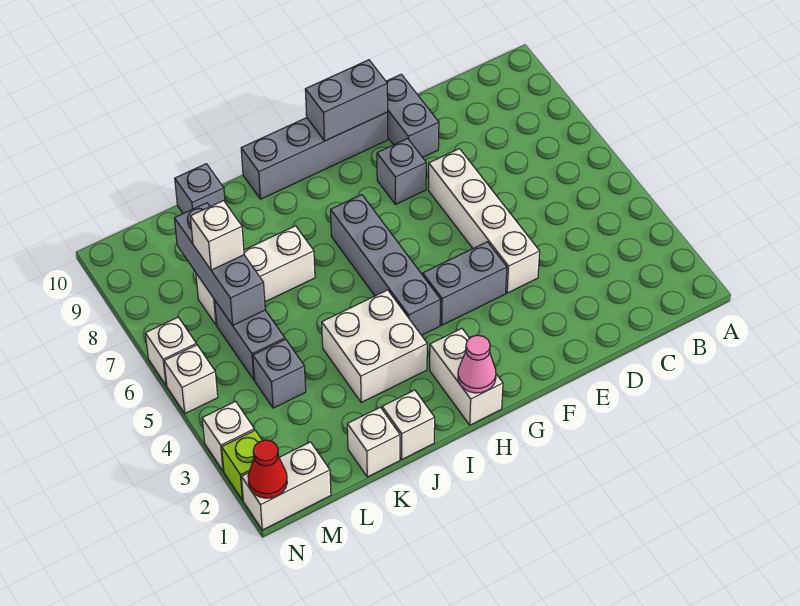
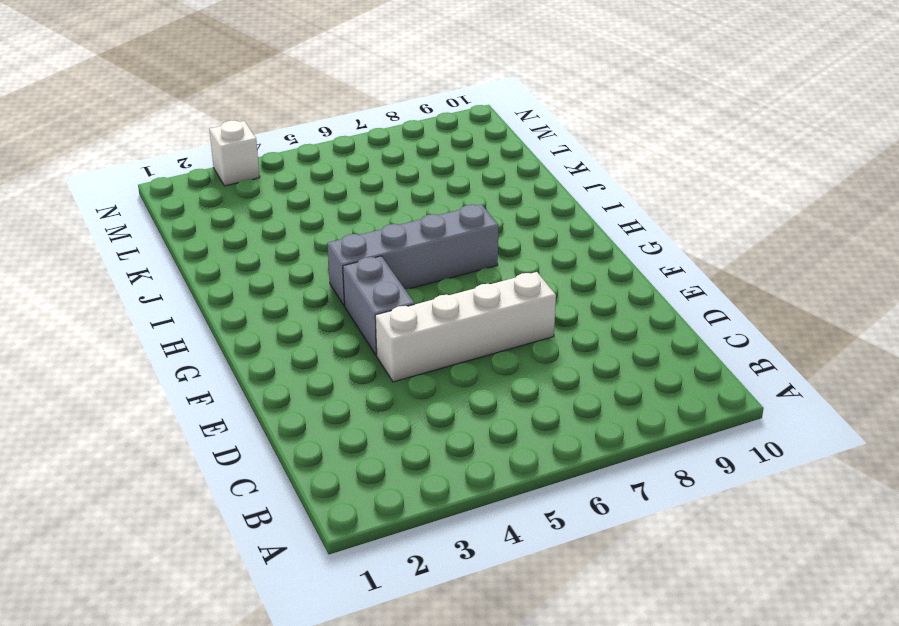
none -> grey brick E9:E10 level 1
none -> grey brick F8 level 1
none -> grey brick F10:I10 level 1

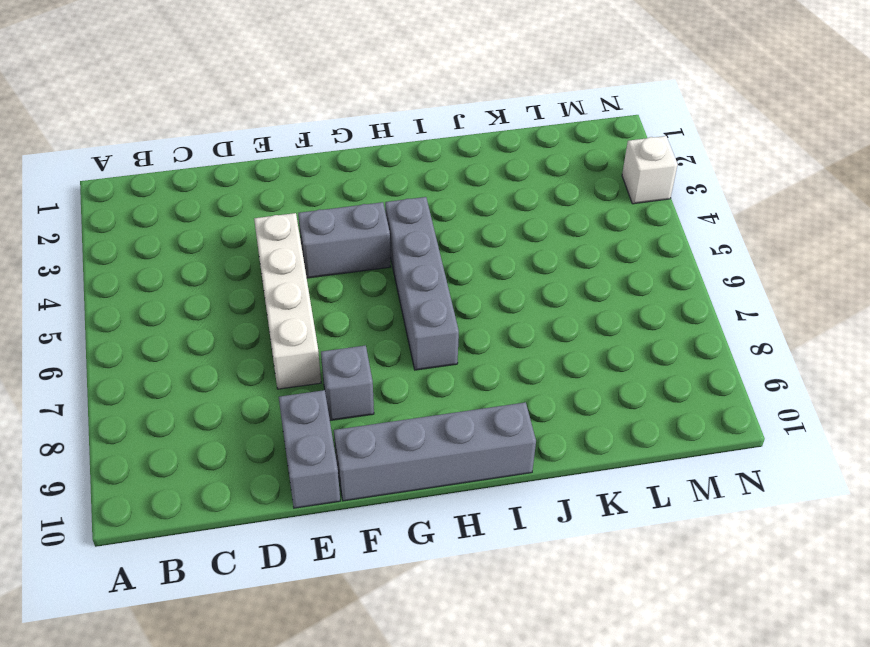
none -> white brick H1:H2 level 1
none -> white brick I3:J4 level 1
none -> white brick J1 level 1

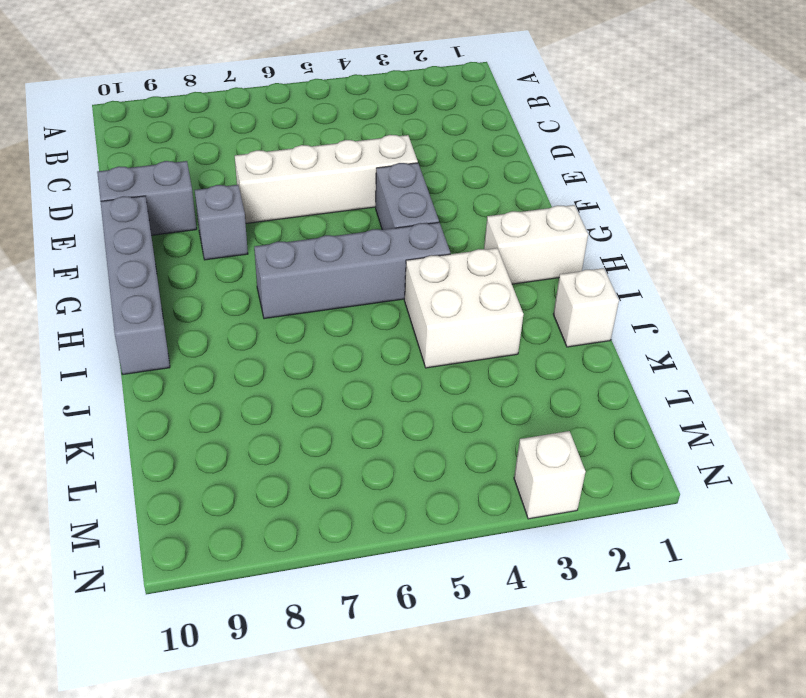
none -> white brick J7:L7 level 1
none -> white brick K1 level 1
none -> grey brick K10 level 1

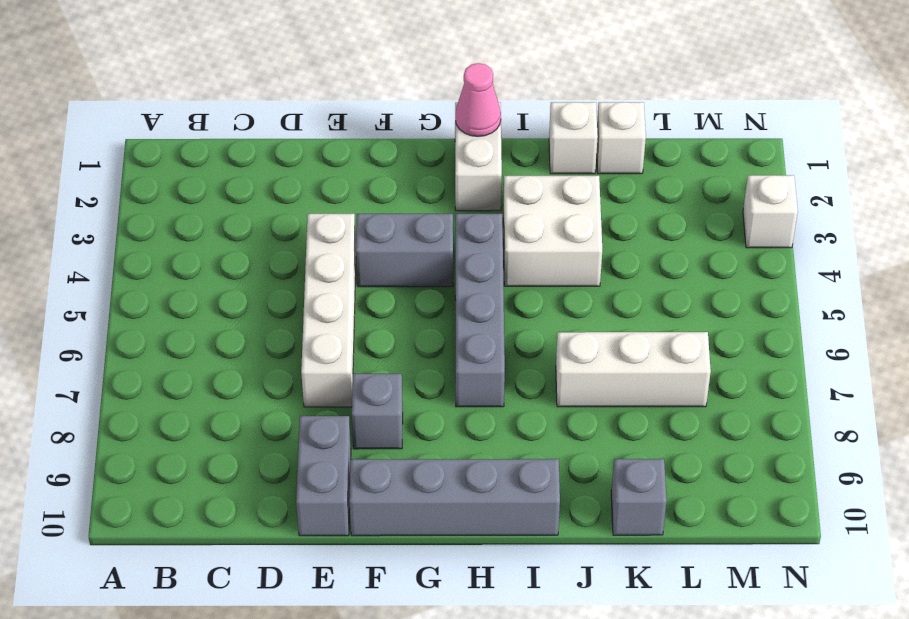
none -> grey brick L4 level 1
none -> grey brick L5:L6 level 1
none -> white brick M1:N1 level 1

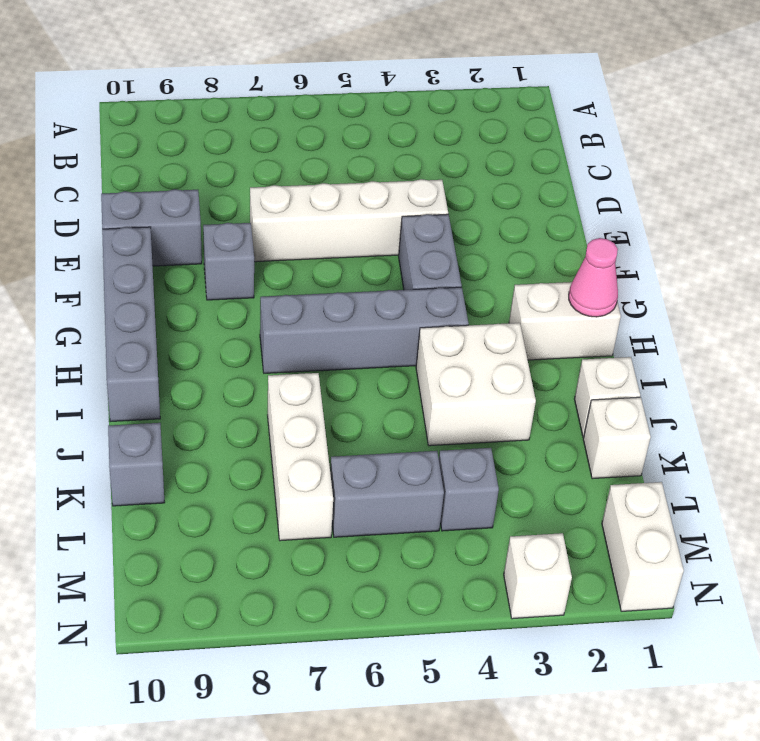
none -> lime brick N2 level 1
none -> white brick N5 level 1
none -> white brick N6 level 1

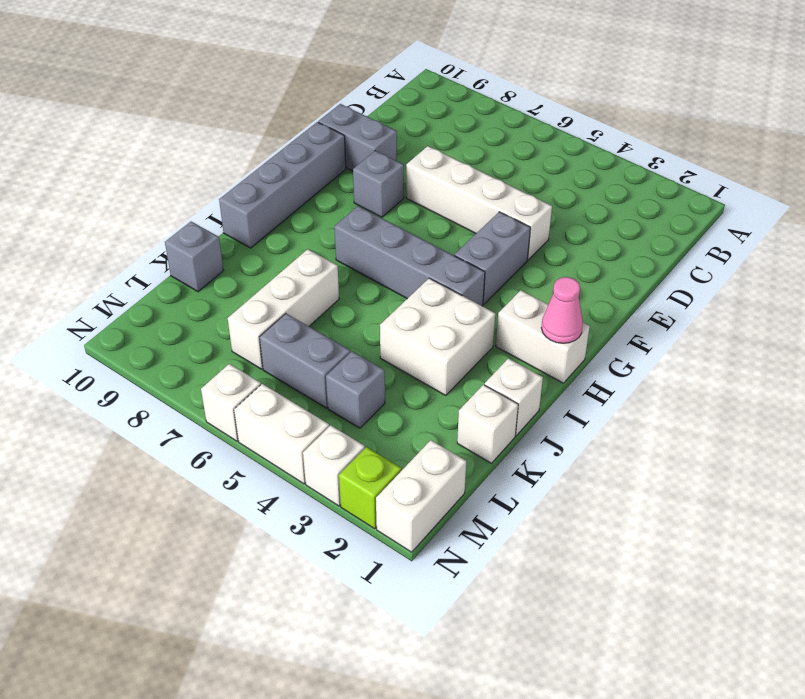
white brick N4:N5 level 1 -> white brick N5 level 1
none -> grey brick F10:G10 level 2
none -> grey brick L6:L8 level 2
none -> red cone N1 level 2

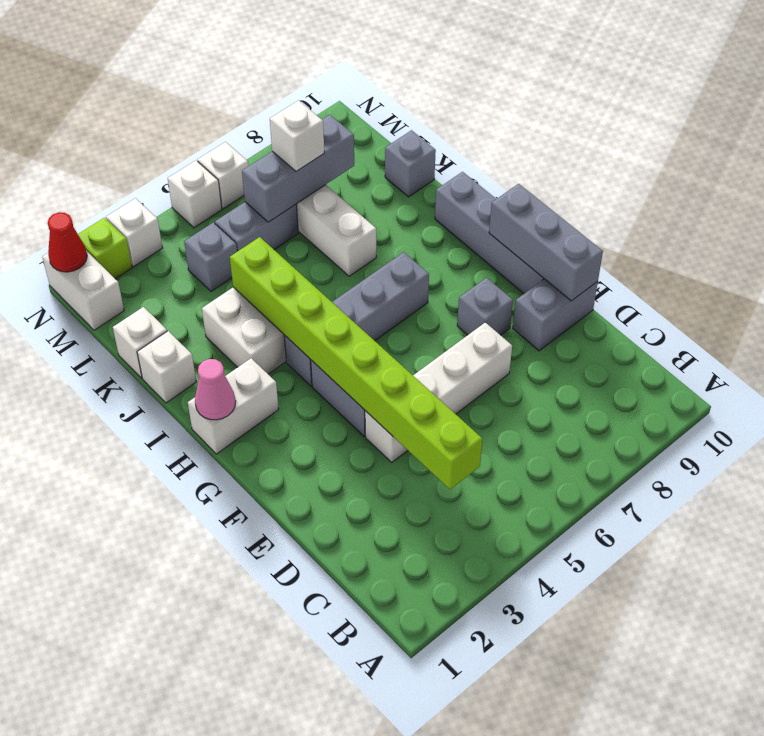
lime brick C4:J4 level 2 -> none
grey brick E10:G10 level 2 -> grey brick F10:G10 level 2

